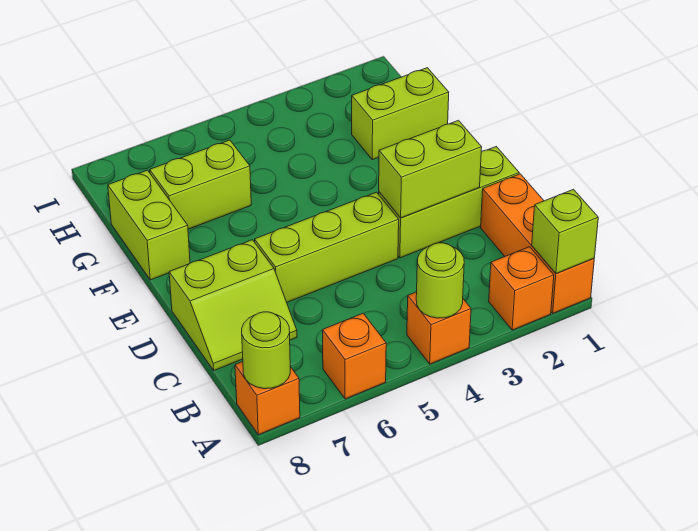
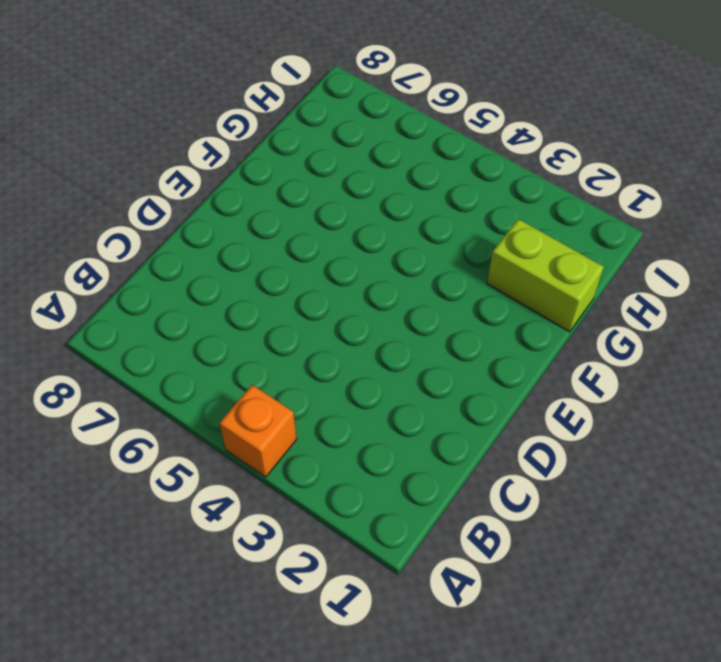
none -> orange brick A1:C1 level 1
none -> orange brick A2 level 1
none -> orange brick A6 level 1

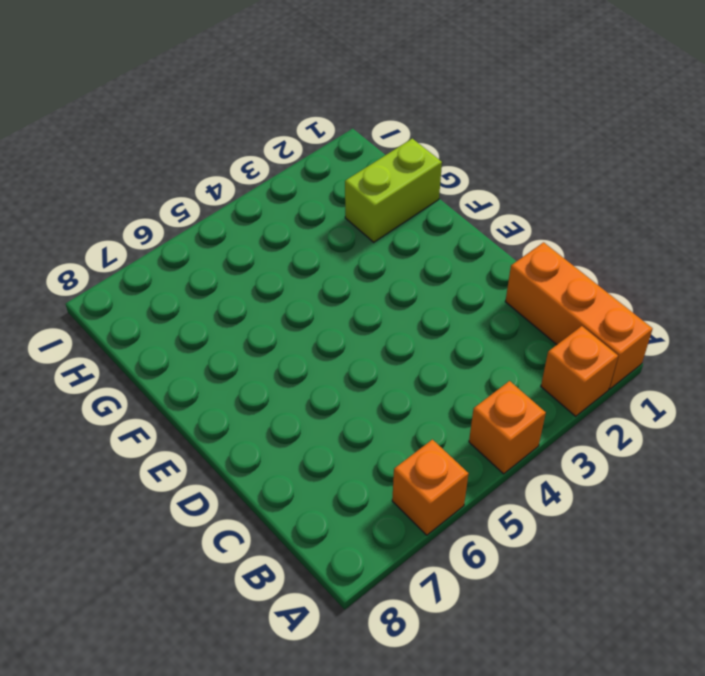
none -> orange brick A8 level 1
none -> lime slope C7:D8 level 1 top D
none -> lime brick D1:D3 level 1

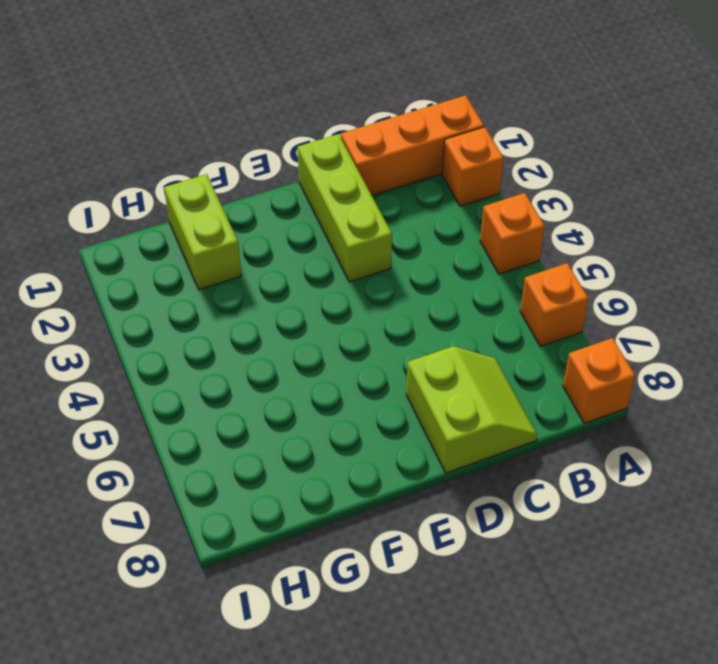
none -> lime brick D4:D6 level 1
none -> lime brick F8:G8 level 1
none -> lime brick G6:G7 level 1

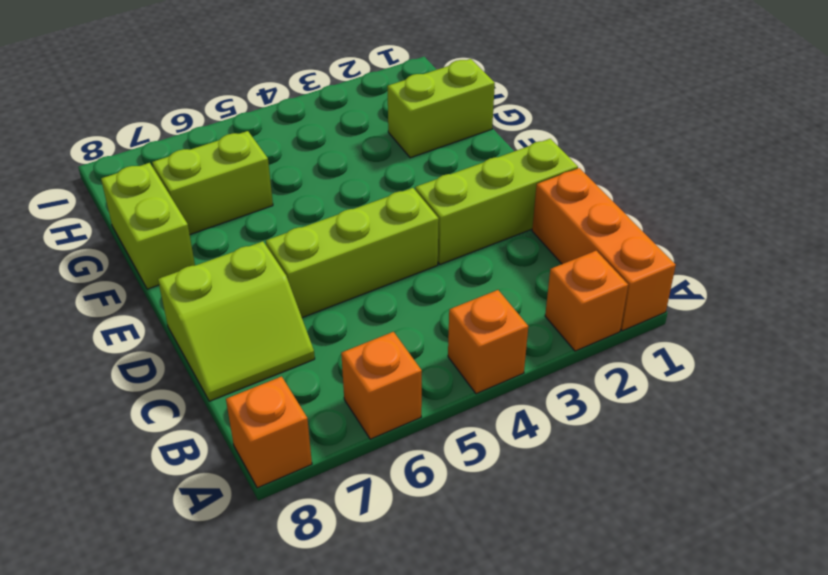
none -> lime brick A1 level 2
none -> lime round brick A4 level 2
none -> lime round brick A8 level 2

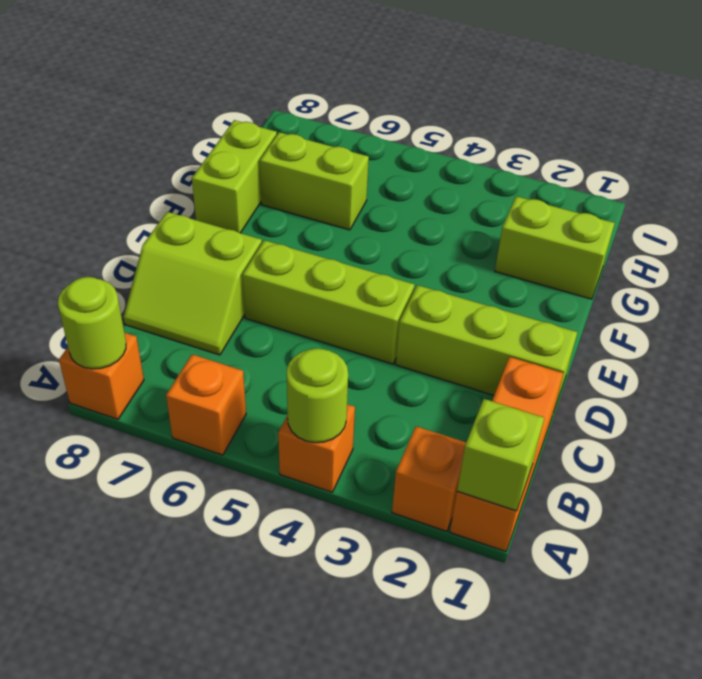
none -> lime brick D2:D3 level 2

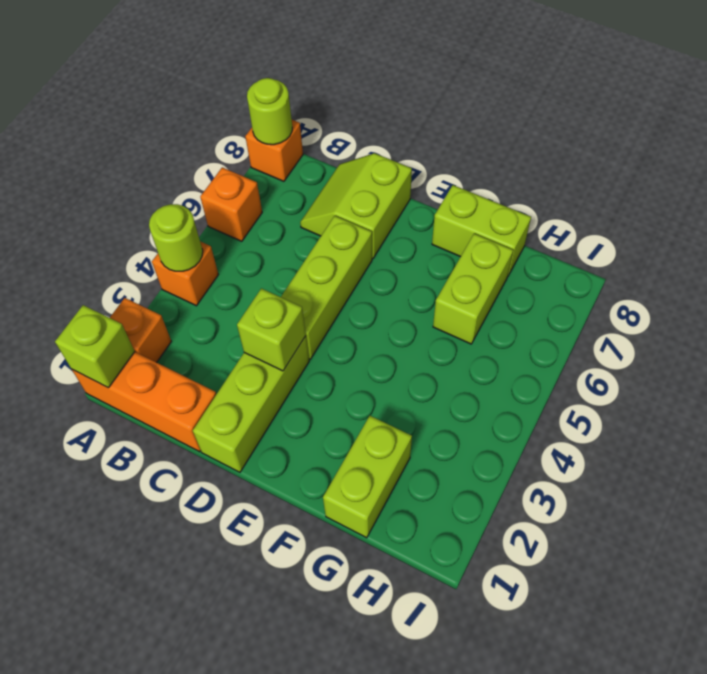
lime brick D3 level 2 -> lime brick D2:D3 level 2

